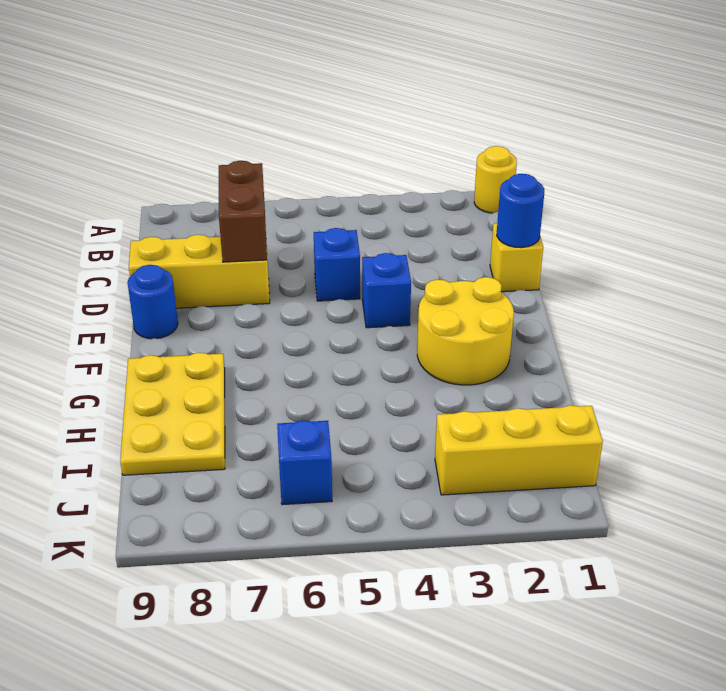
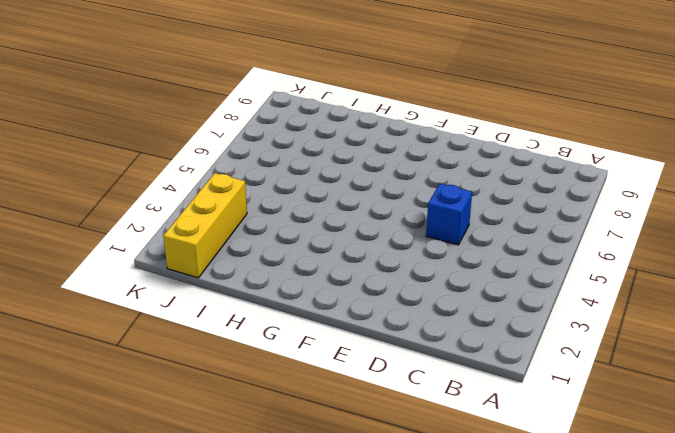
none -> yellow round brick A1 level 1
none -> yellow brick D1 level 1
none -> yellow brick D7:D9 level 1

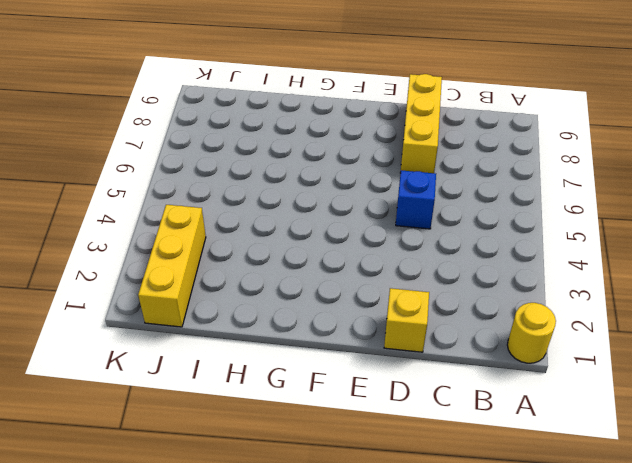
none -> blue brick E4 level 1
none -> blue round brick E9 level 1
none -> yellow round brick F2:G3 level 1

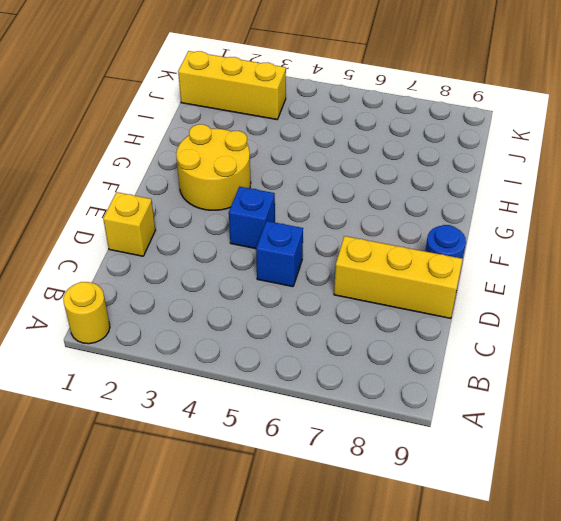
none -> yellow plate G8:I9 level 1
none -> blue brick J6 level 1
none -> brown brick C7:D7 level 2

